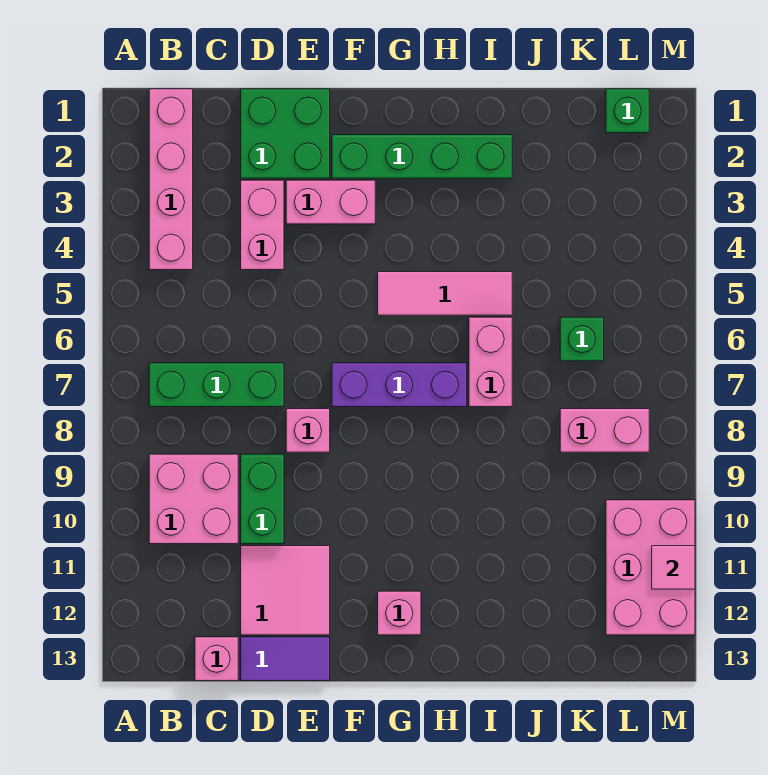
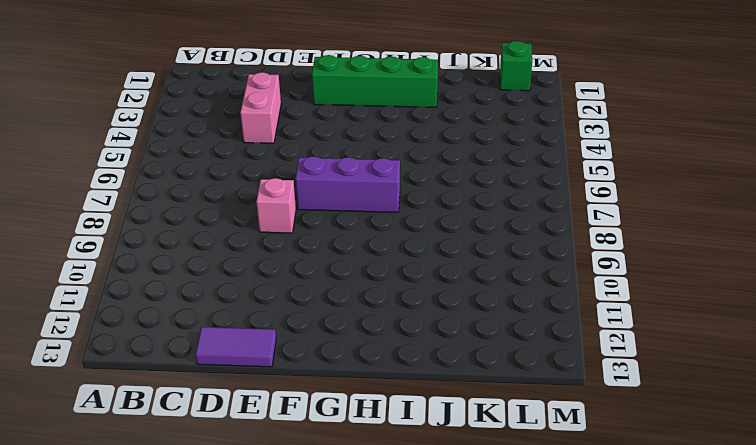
none -> pink brick B1:B4 level 1
none -> green brick B7:D7 level 1
none -> pink brick B9:C10 level 1

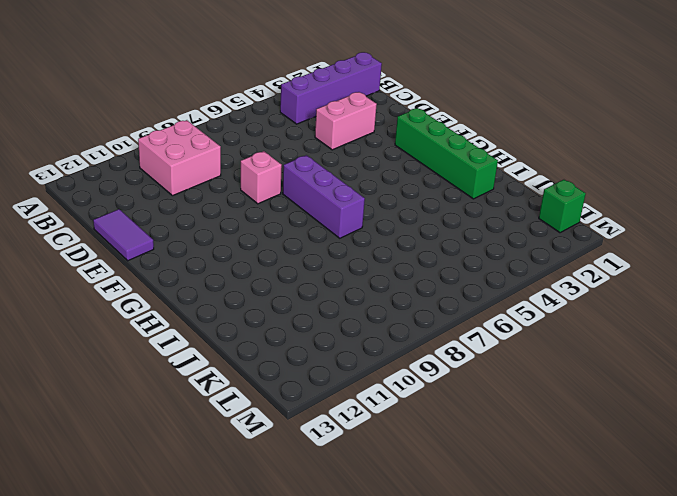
purple brick B1:B4 level 1 -> pink brick B1:B4 level 1
none -> green brick B7:D7 level 1
none -> pink brick C13 level 1
none -> green brick D1:E2 level 1

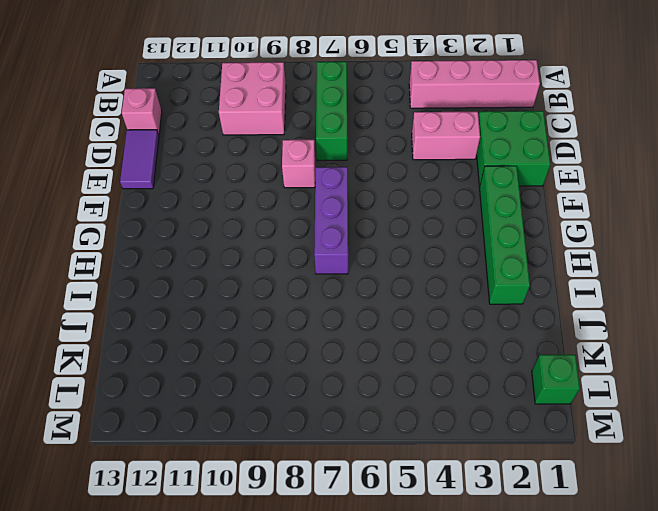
none -> green brick D9:D10 level 1
none -> pink tile D11:E12 level 1
none -> pink brick E3:F3 level 1

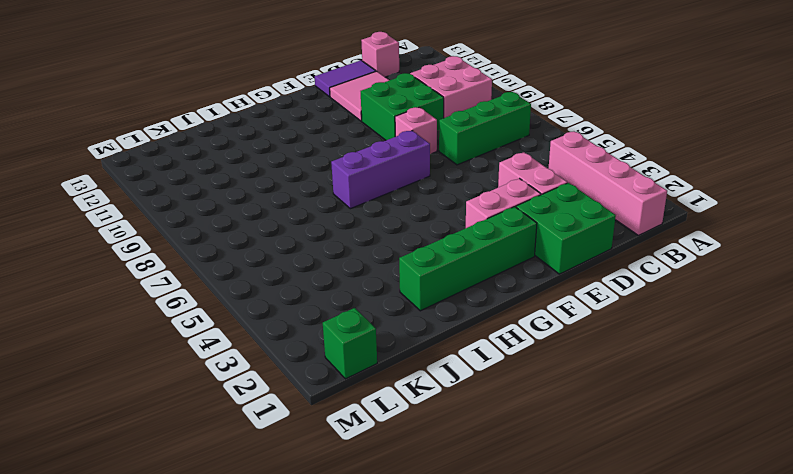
green brick D9:E10 level 1 -> green brick D9:D10 level 1
none -> pink tile G5:I5 level 1
none -> pink brick G12 level 1
none -> pink brick I6:I7 level 1

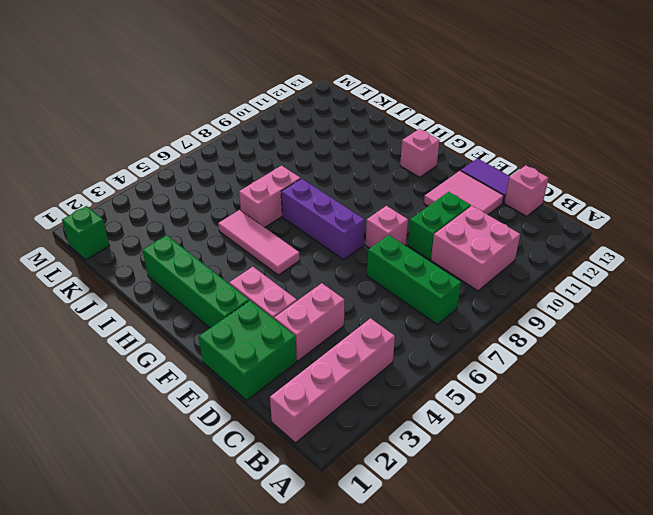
none -> green brick K6 level 1
none -> pink brick K8:L8 level 1
none -> pink brick L10:M12 level 1

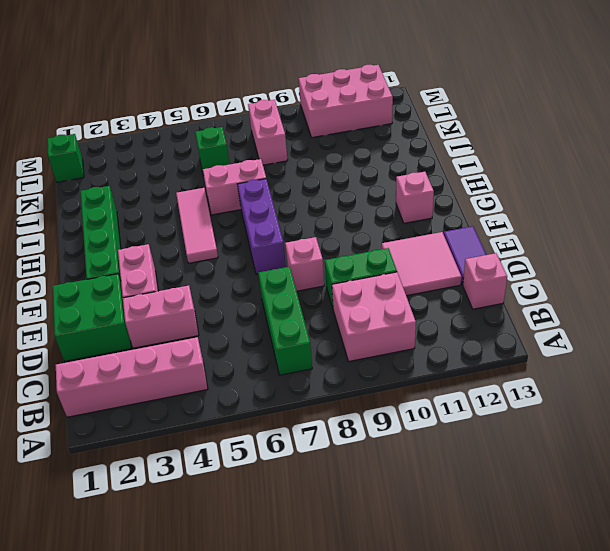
none -> pink tile M11 level 2

